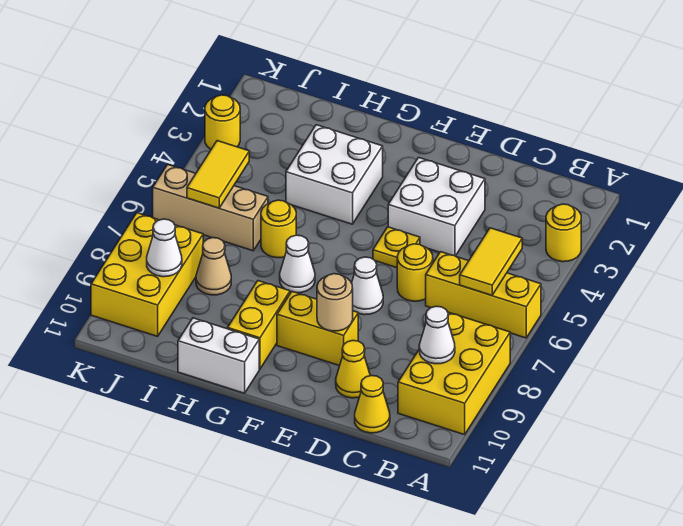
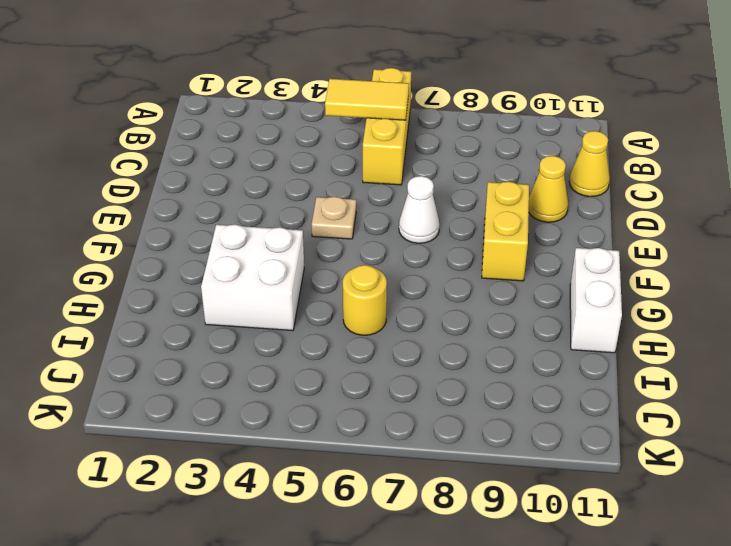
tan plate E5 level 1 -> yellow plate E5 level 1
none -> yellow round brick A3 level 1
none -> yellow brick A8:B10 level 1
none -> white brick D3:E4 level 1

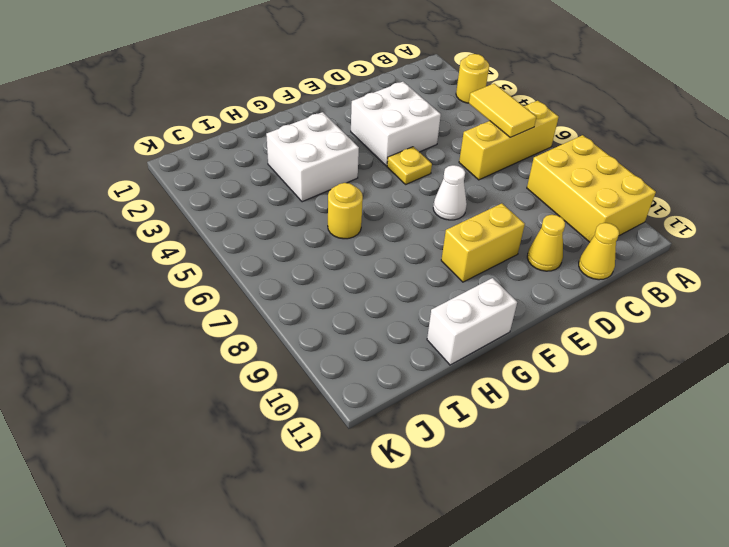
none -> yellow round brick D6 level 1
none -> white cone G7 level 1
none -> yellow brick G9:G10 level 1

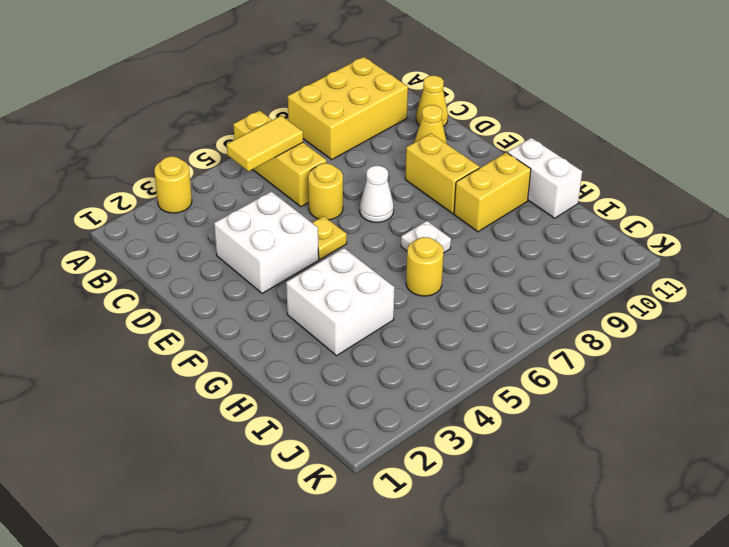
white plate G7 level 1 -> white cone G7 level 1
none -> tan brick I6:K6 level 1
none -> tan cone I8 level 1
none -> yellow brick J8:K10 level 1

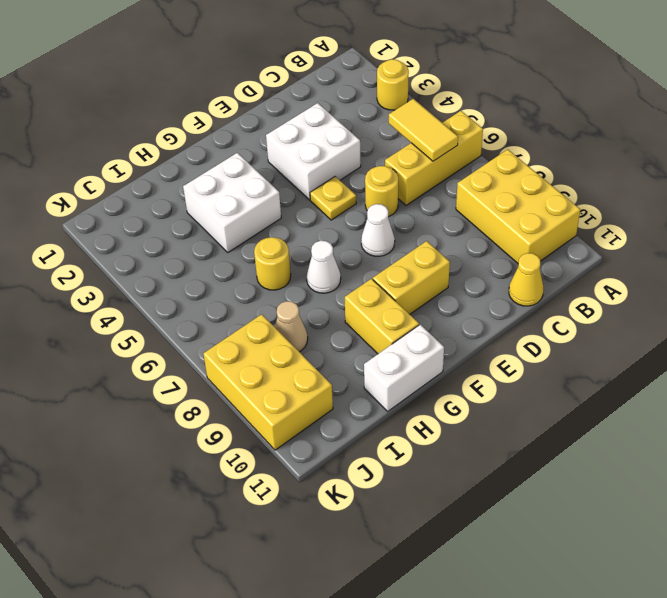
none -> yellow cone D10 level 1
none -> tan brick I6:K6 level 1
none -> yellow round brick K3 level 1

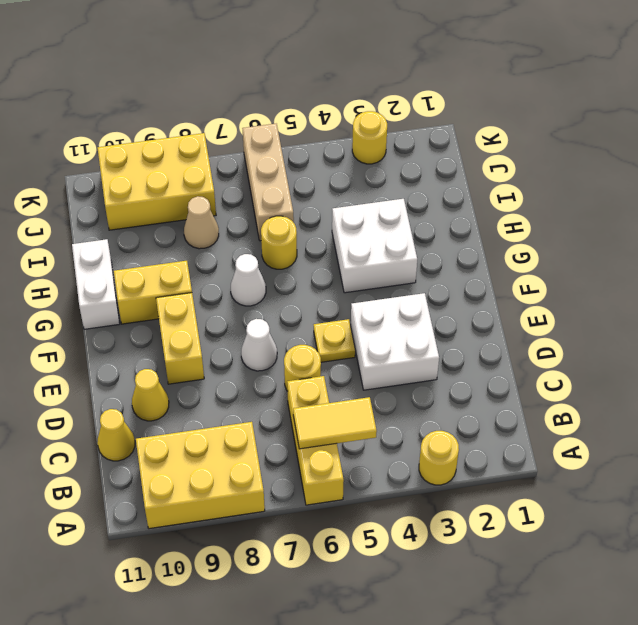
none -> white cone B9 level 2
none -> tan round brick E9 level 2
none -> yellow tile J5:J6 level 2

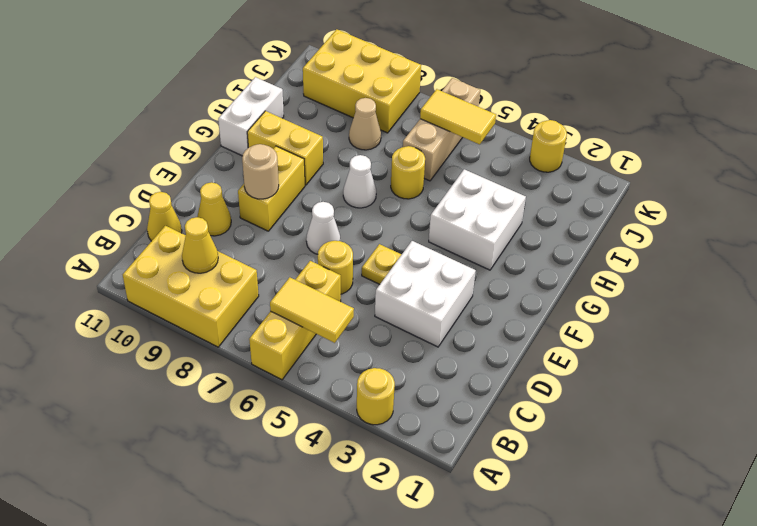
yellow cone B9 level 2 -> white cone B9 level 2
none -> white cone J9 level 2

